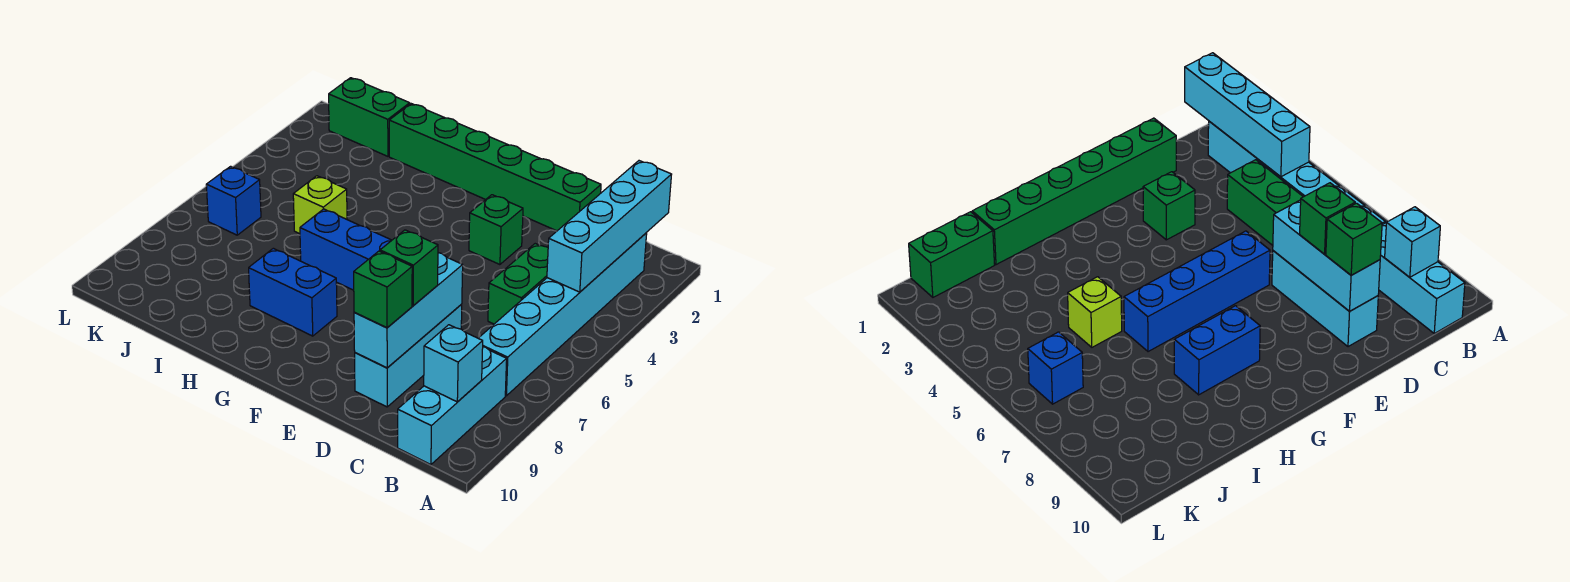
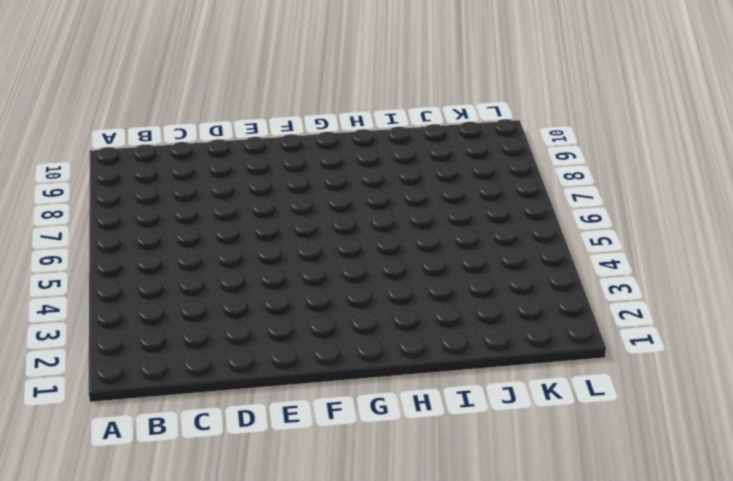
none -> cyan brick B2:B7 level 1
none -> cyan brick B8:B10 level 1
none -> green brick C4:C5 level 1

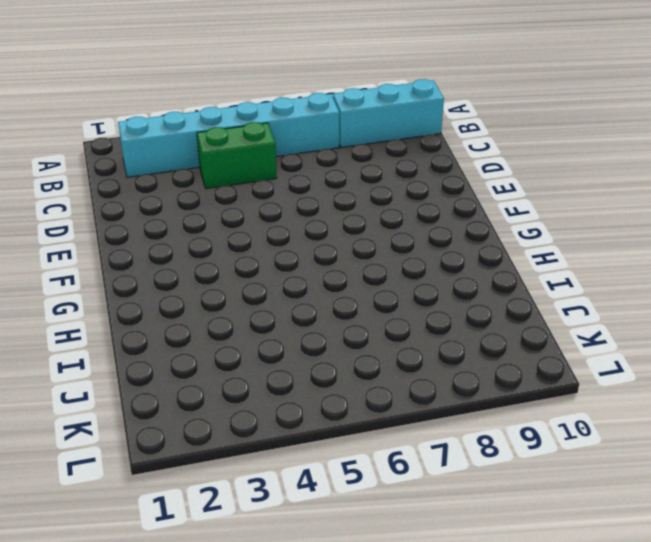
none -> green brick D1:I1 level 1
none -> cyan brick D7:D9 level 1
none -> green brick E3 level 1

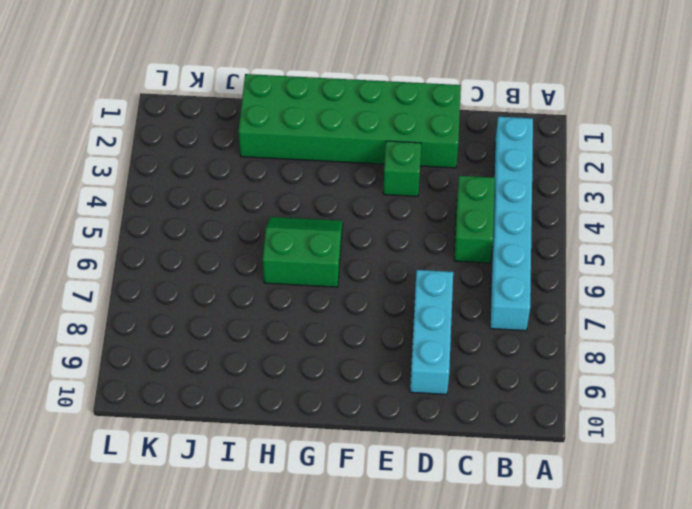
green brick D1:I2 level 1 -> green brick D1:I1 level 1
green slope G5:H6 level 1 top 6 -> blue brick E6:H6 level 1
none -> cyan brick B8:B10 level 1
none -> blue brick G8:H8 level 1
none -> lime brick I5 level 1

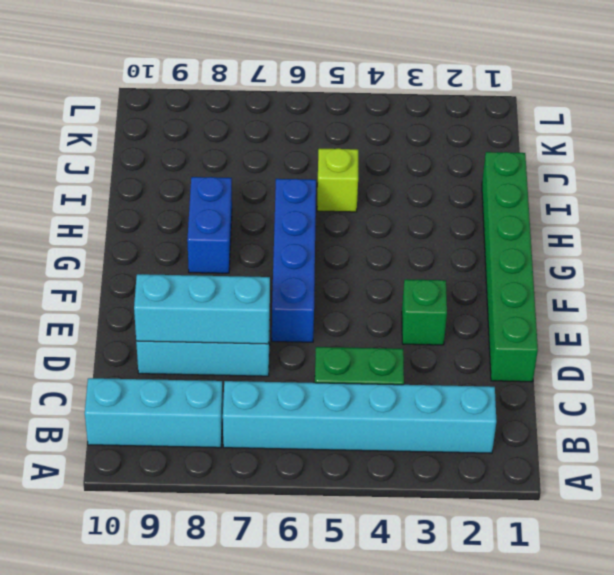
none -> green brick J1:K1 level 1
none -> blue brick K6 level 1
none -> cyan brick B1:B4 level 2

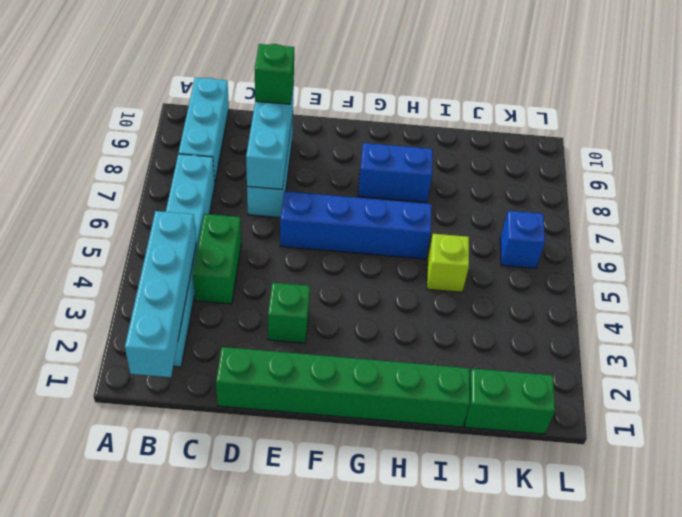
none -> cyan brick B9 level 2
none -> green brick D8 level 3

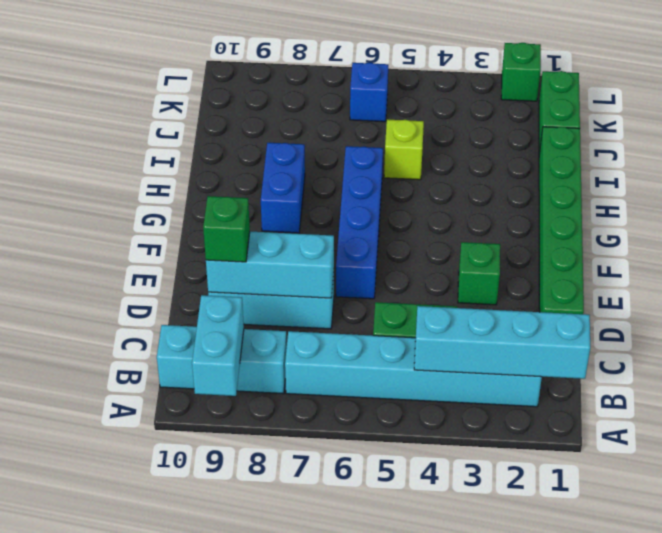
cyan brick A9:B9 level 2 -> cyan brick B9 level 2
green brick L2 level 1 -> green brick D8 level 3

